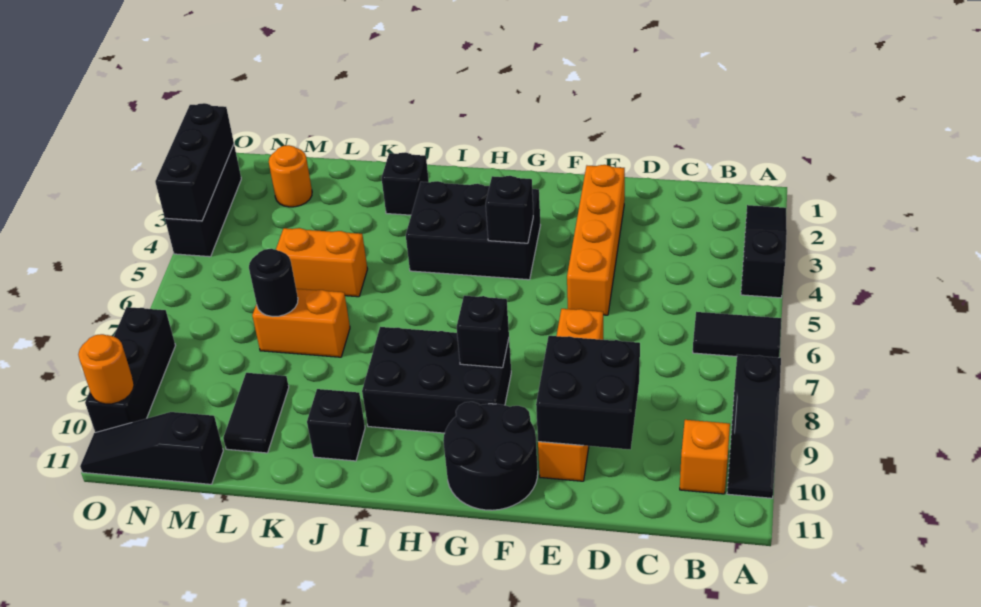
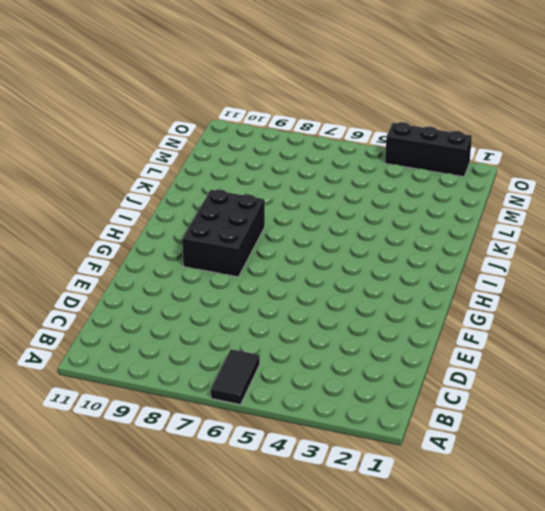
none -> black slope A2:A4 level 1 top 4
none -> black slope A8:A10 level 1 top 8
none -> orange brick B10 level 1

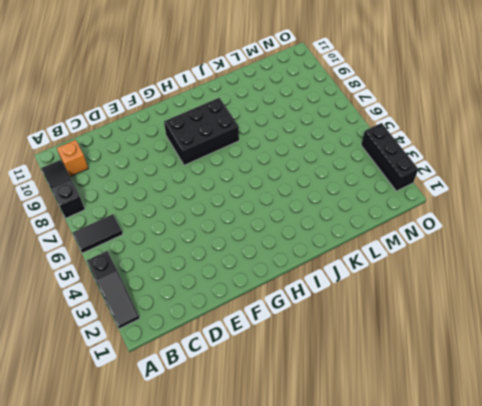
none -> orange brick E2:E5 level 1
none -> orange brick E7:E10 level 1
none -> black round brick F10:G11 level 1

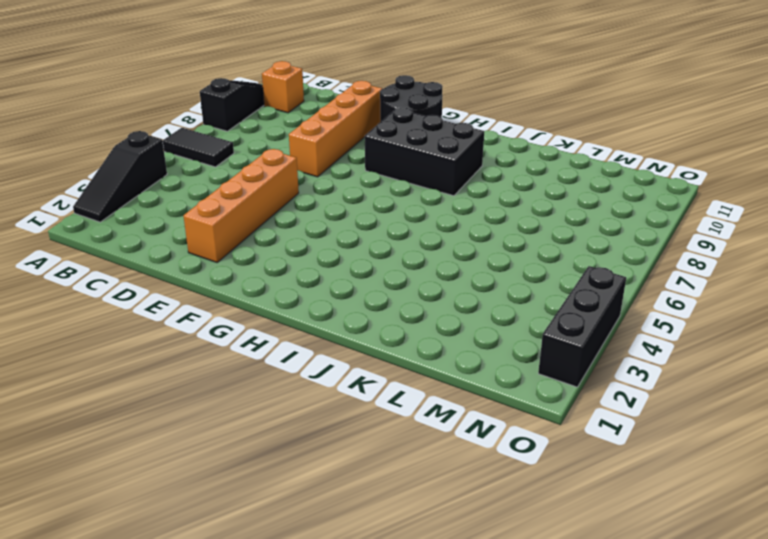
none -> black brick G3:I4 level 1
none -> black brick J2 level 1
none -> black brick J10 level 1

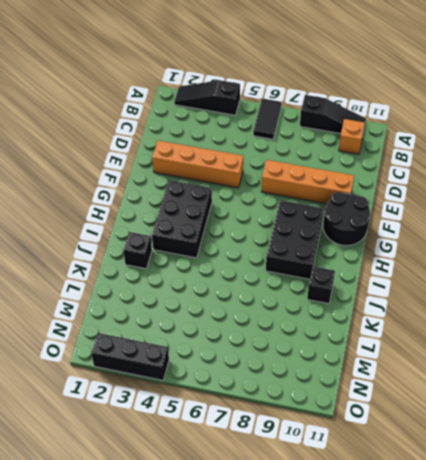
none -> orange brick K5:L5 level 1
none -> orange brick K7:L7 level 1
none -> black tile L9:L10 level 1

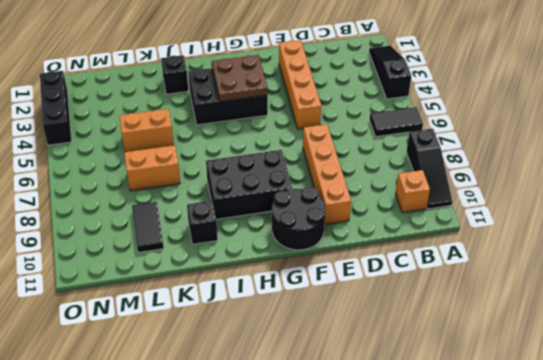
brown plate G3:H4 level 2 -> black brick G4 level 2
none -> orange round brick M2 level 1
none -> black slope M11:O11 level 1 top M
none -> black brick O8:O10 level 1

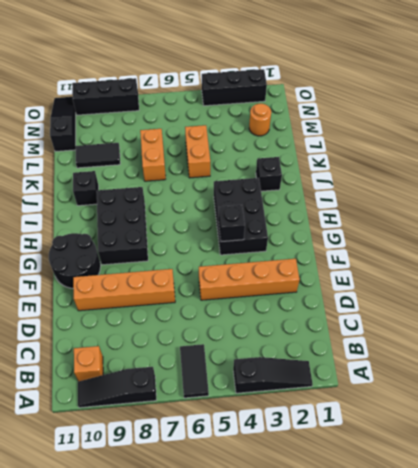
none -> black brick D9:E10 level 2
none -> black brick G8 level 2
none -> black round brick L7 level 2

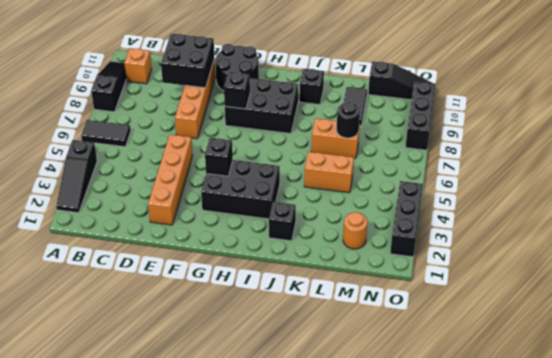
none -> black brick O2:O4 level 2
none -> orange round brick O10 level 2

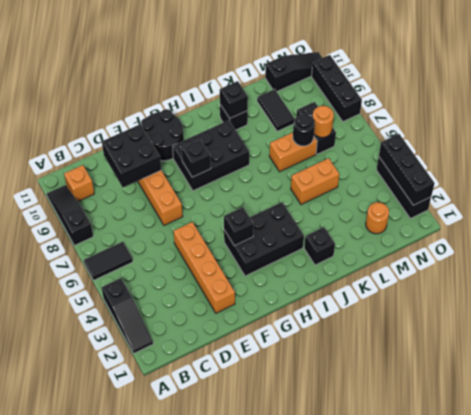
black brick J10 level 2 -> none
black brick M7:M8 level 1 -> none
orange round brick M7 level 2 -> orange round brick O10 level 2

